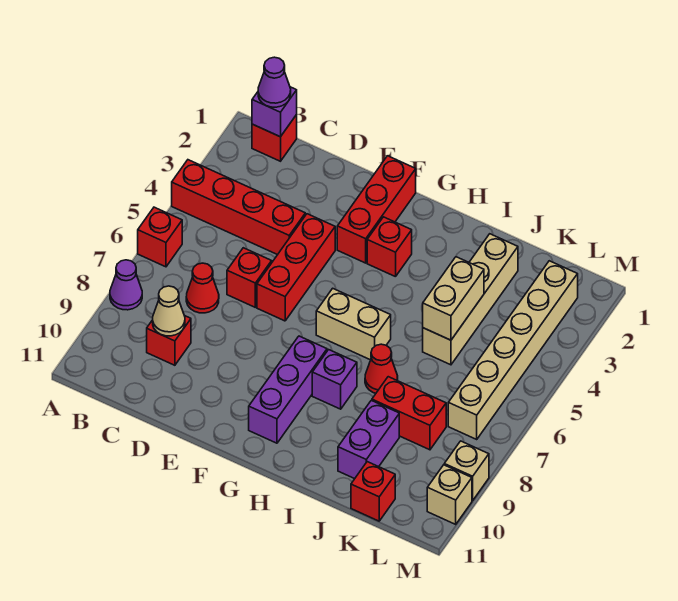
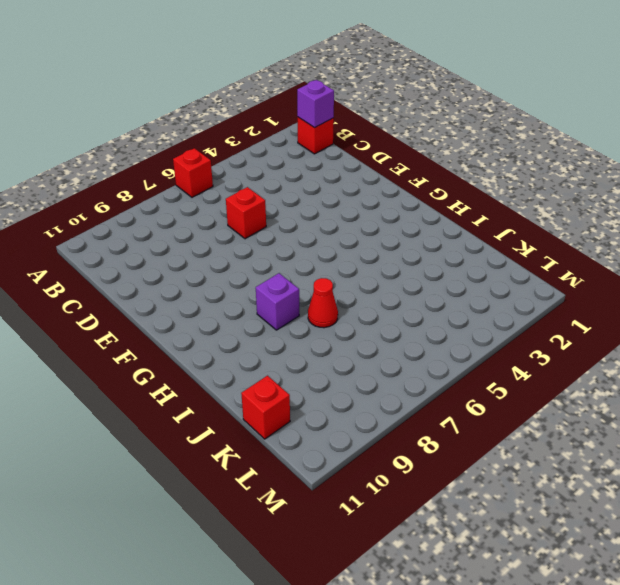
none -> red brick A4:D4 level 1
none -> purple cone A8 level 1
none -> red cone C7 level 1

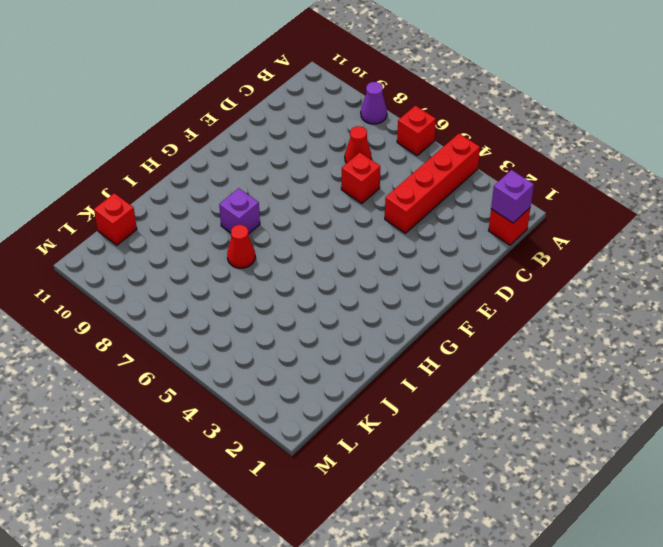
none -> red brick C9 level 1
none -> red brick E4:E6 level 1
none -> red brick F1:F3 level 1

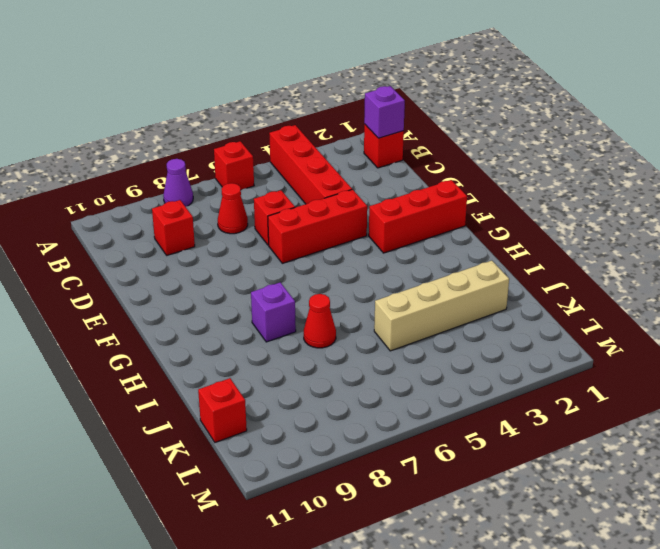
none -> red brick G3 level 1
none -> tan brick G6:H6 level 1
none -> purple brick G8:G10 level 1

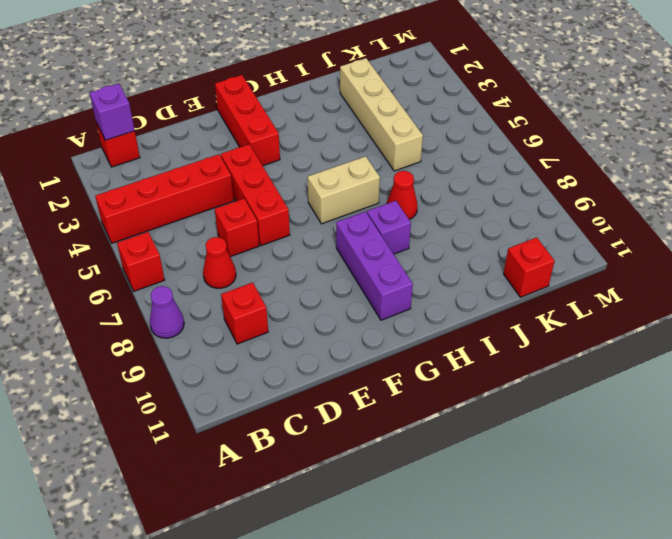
none -> red brick G3 level 1
none -> red brick J8:K8 level 1
none -> purple brick J9:J10 level 1

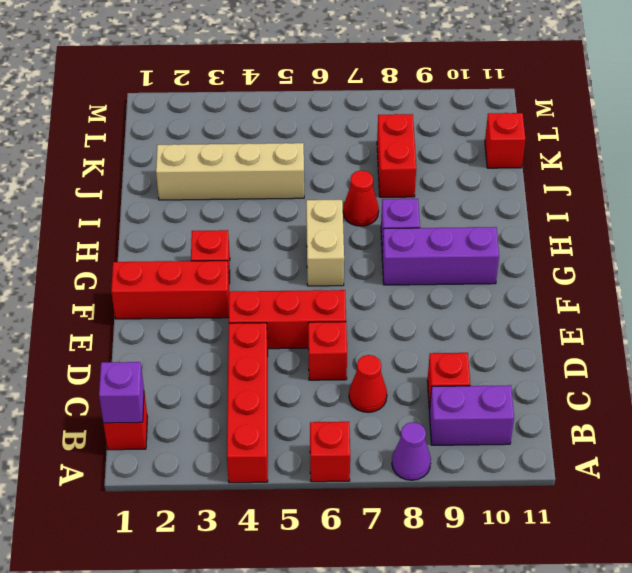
purple brick B9:B10 level 1 -> purple brick J9:J10 level 1
none -> tan brick L2:L7 level 1
none -> tan brick M9 level 1
none -> tan brick M10 level 1

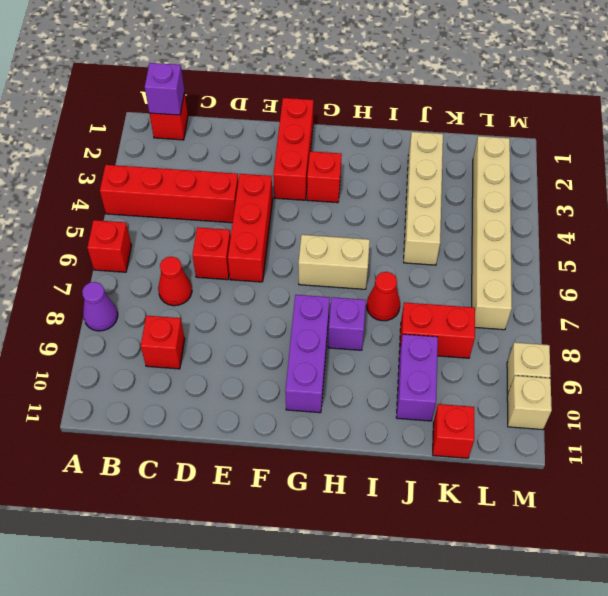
none -> tan cone C9 level 2
none -> tan brick J4:J5 level 2
none -> purple cone B1 level 3

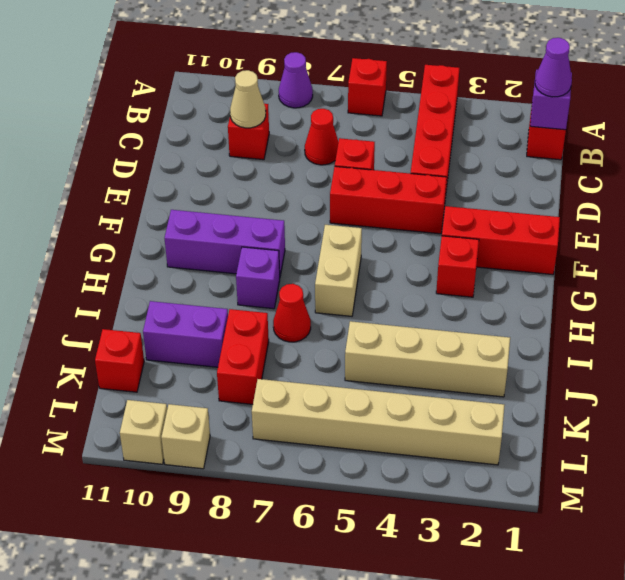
none -> tan brick J4:J5 level 2

